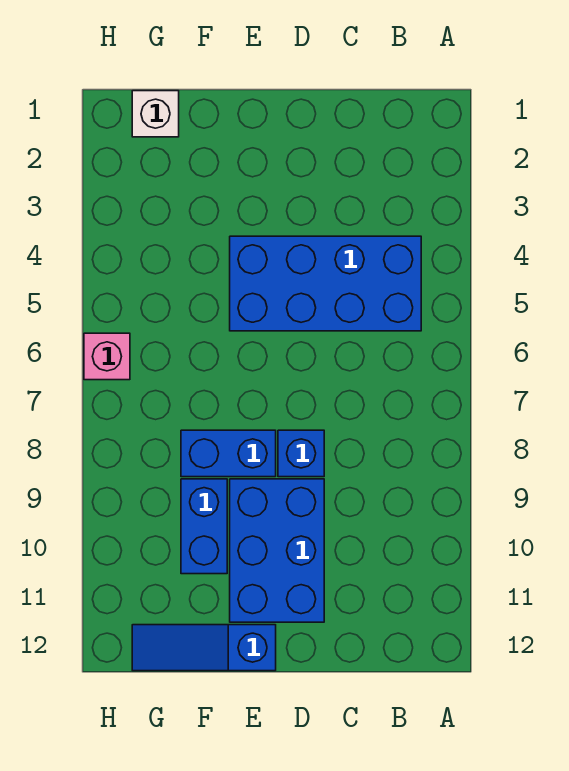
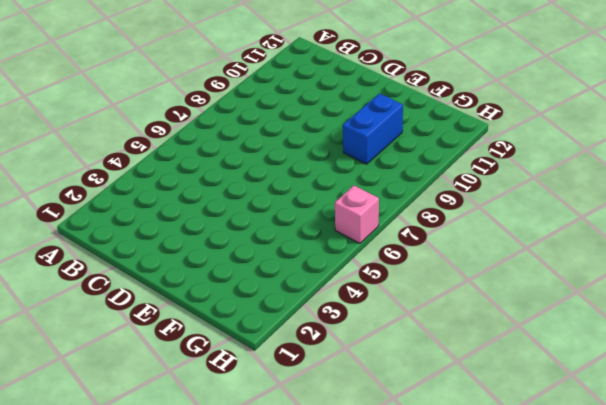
none -> blue brick B4:E5 level 1
none -> blue brick D8 level 1

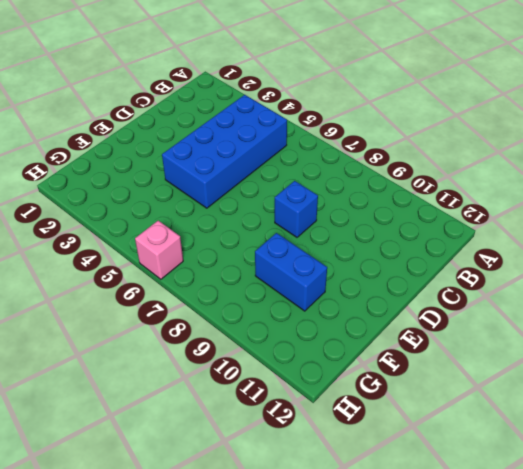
none -> blue brick D9:E11 level 1
none -> blue brick E8:F8 level 1

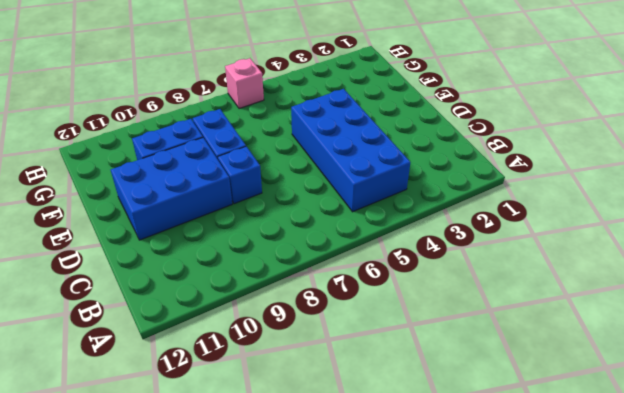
none -> blue slope E12:G12 level 1 top E
none -> white brick G1 level 1

